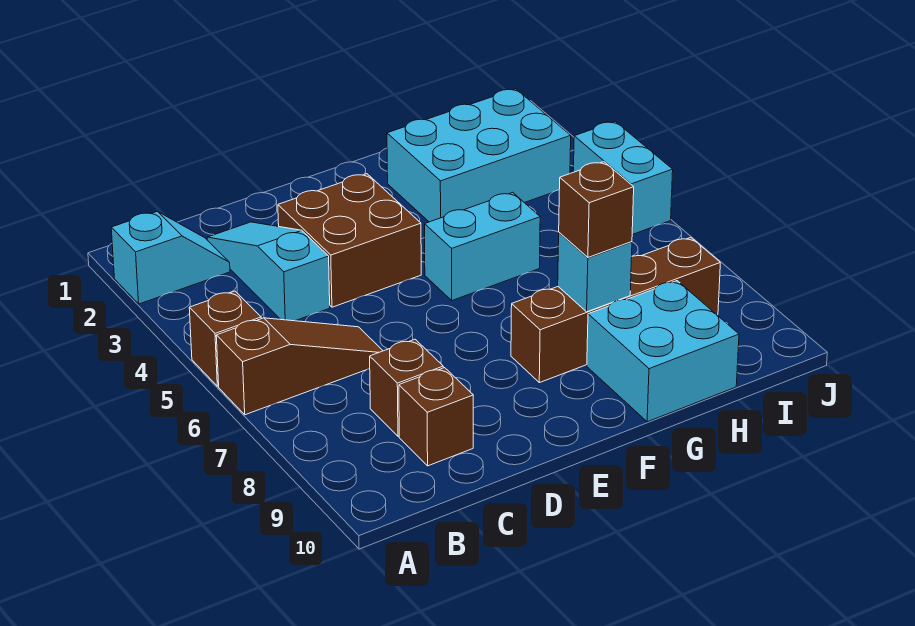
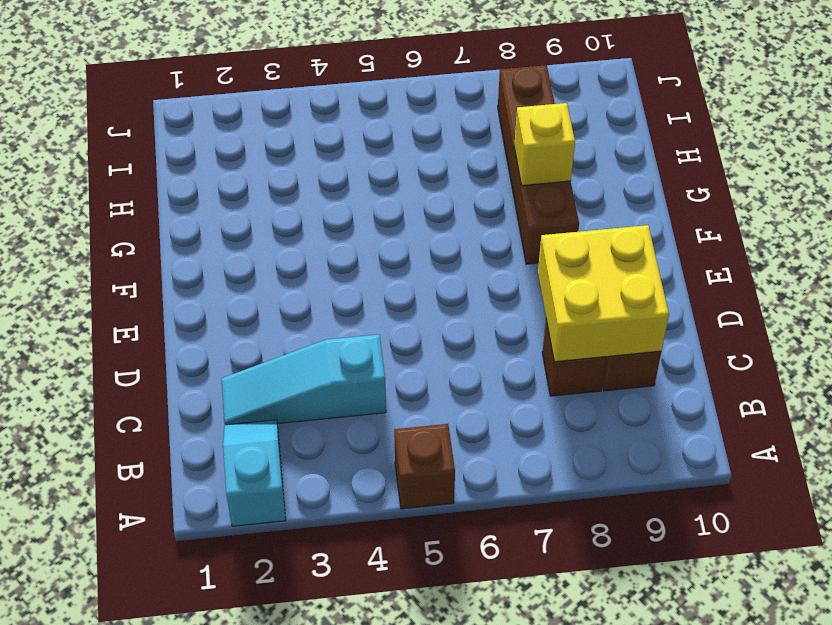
yellow brick C8:D9 level 2 -> none
yellow brick G8 level 2 -> cyan brick G8 level 2
none -> brown slope A6:C6 level 1 top A
none -> brown brick D3:E4 level 1
none -> cyan brick F5:G5 level 1

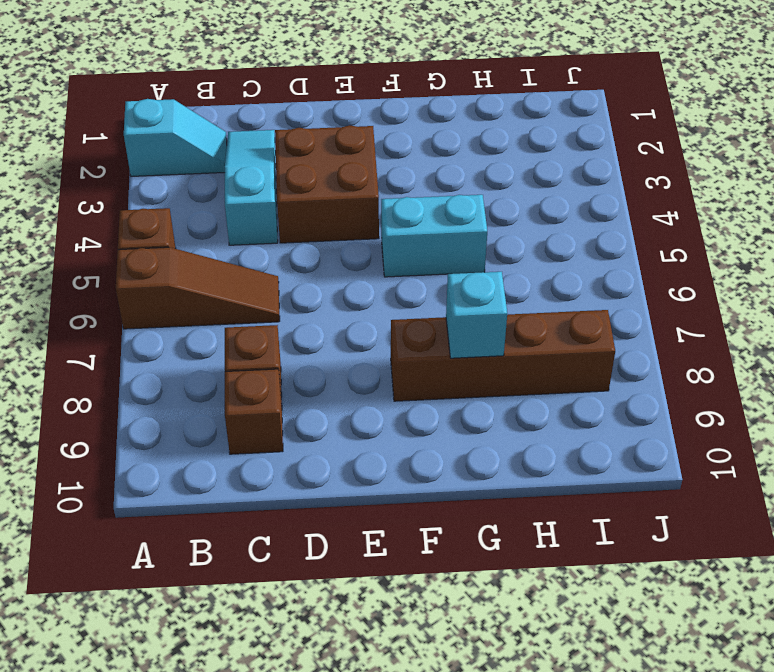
none -> cyan brick G2:I3 level 1
none -> cyan brick G9:H10 level 1
none -> cyan brick J4:J5 level 1

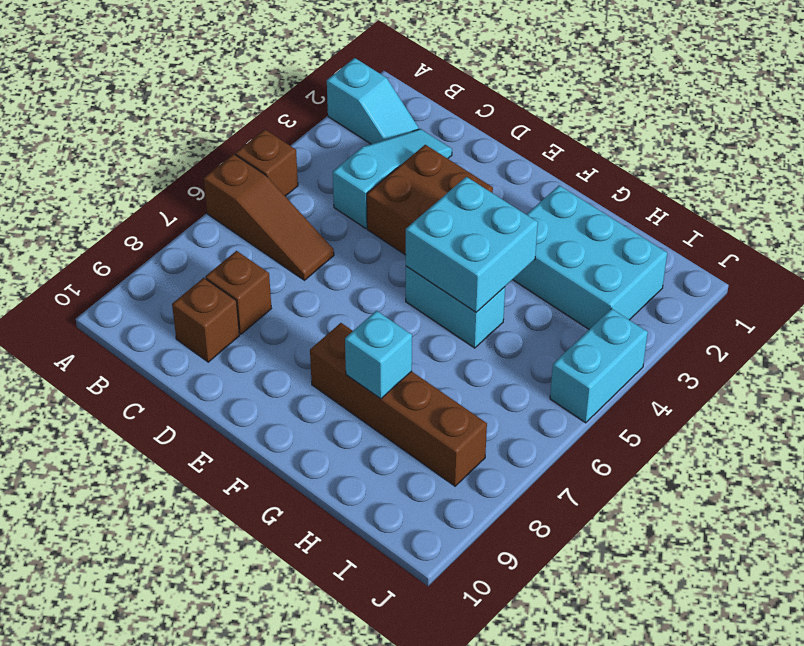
cyan brick F4:G5 level 2 -> cyan brick G9:H10 level 1
none -> brown brick G8 level 3

